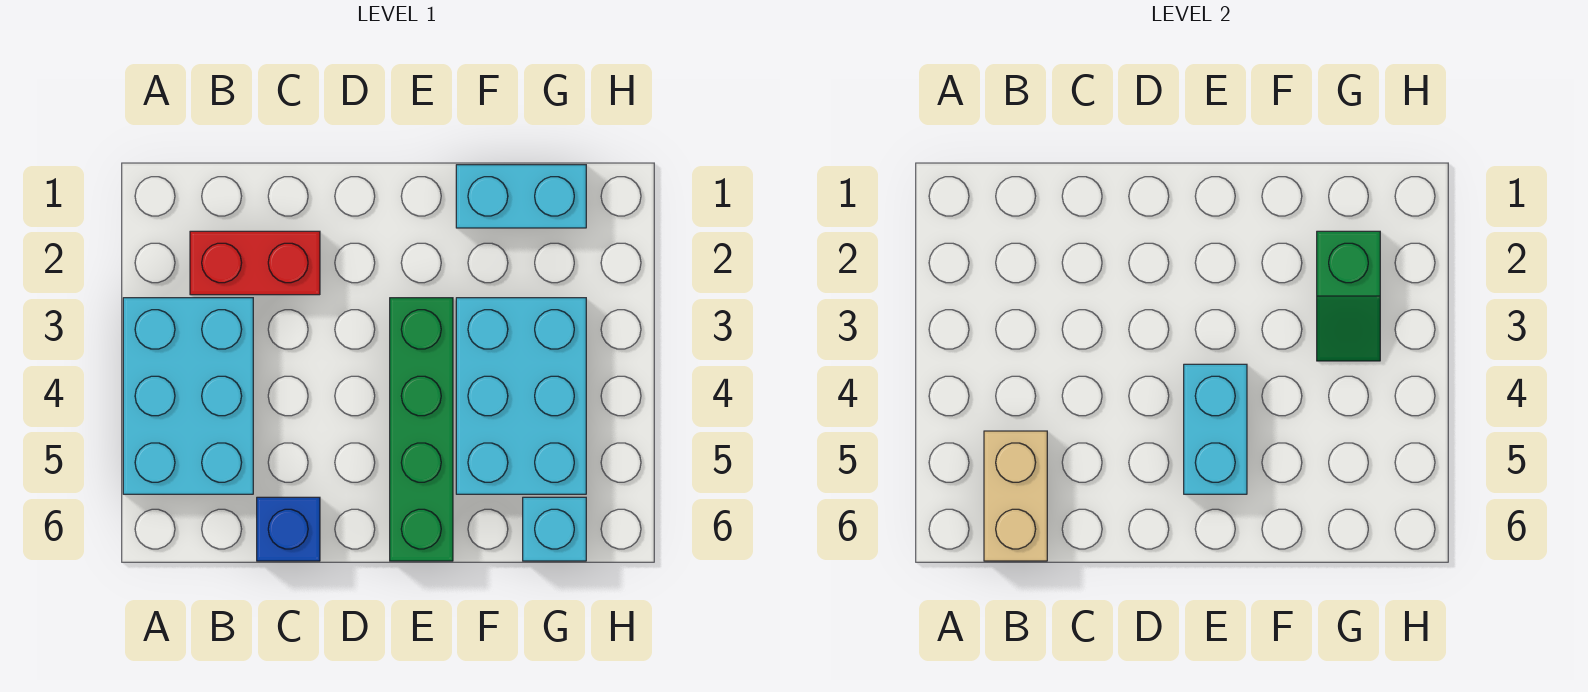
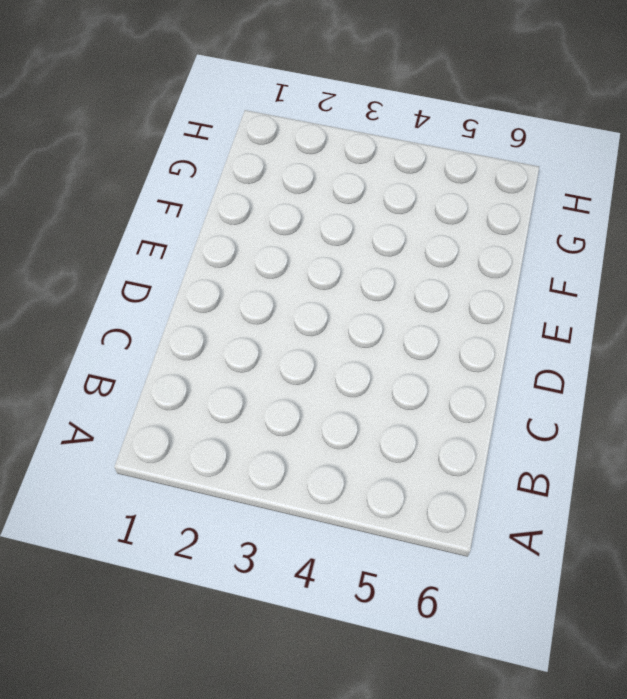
none -> cyan brick A3:B5 level 1
none -> red brick B2:C2 level 1

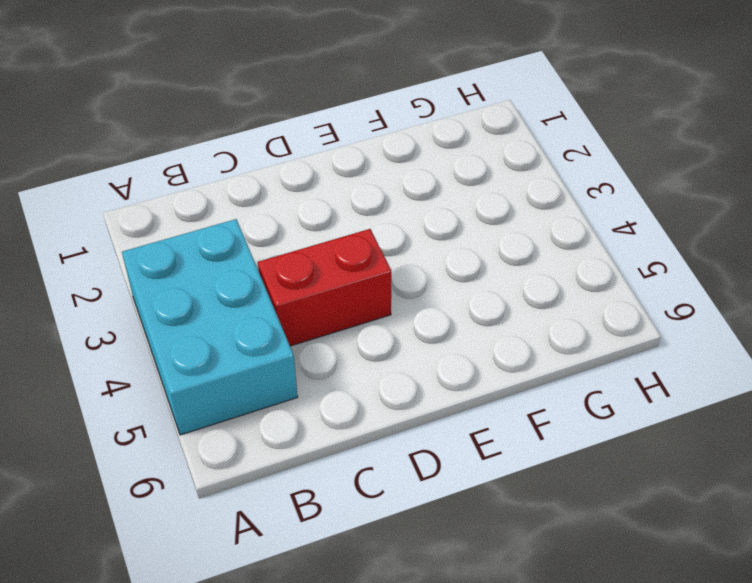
red brick C4:D4 level 1 -> red brick B2:C2 level 1
none -> blue brick C6 level 1
none -> green brick E3:E6 level 1

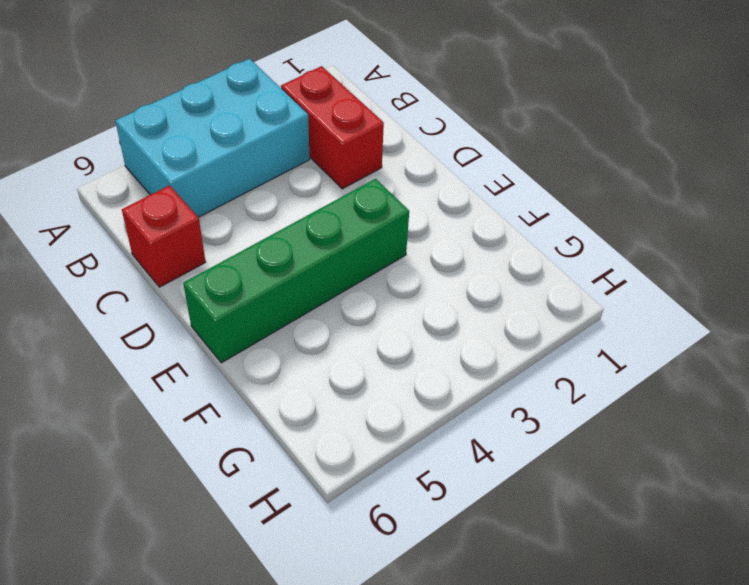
red brick C6 level 1 -> blue brick C6 level 1
none -> cyan brick F1:G1 level 1
none -> cyan brick F3:G5 level 1

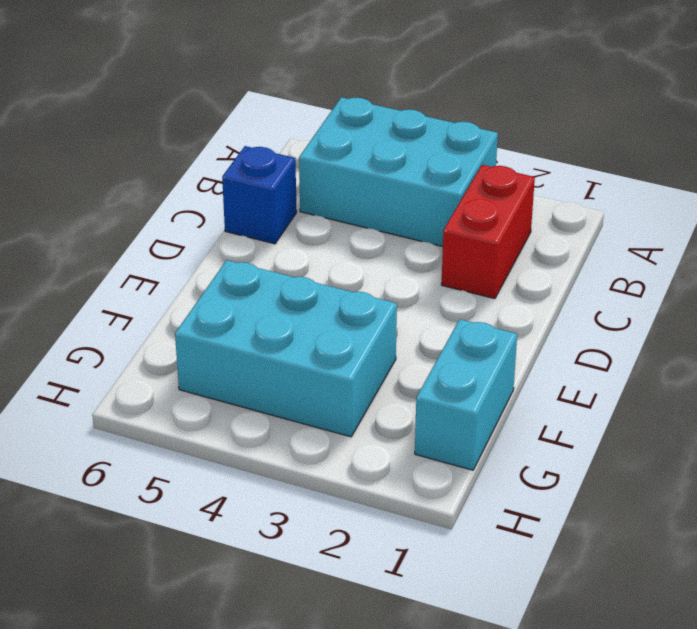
none -> green brick E3:E6 level 1
none -> cyan brick G6 level 1

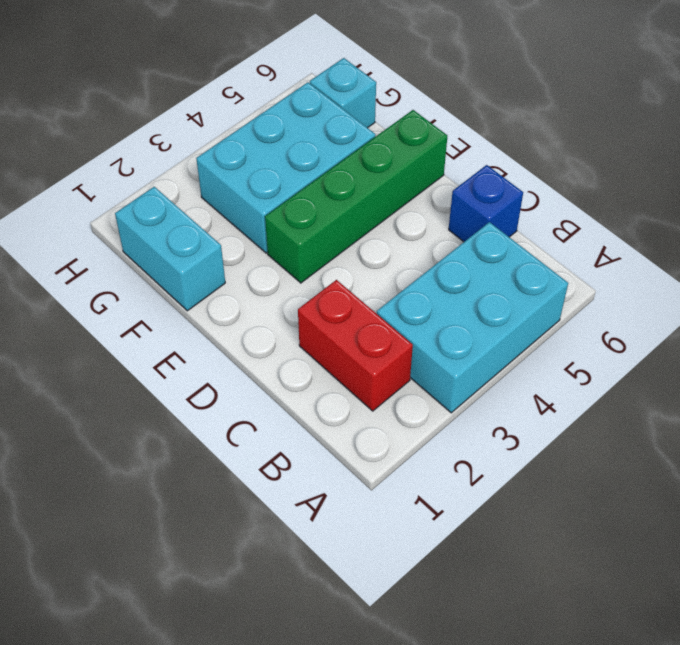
none -> tan brick B5:B6 level 2
none -> cyan brick E4:E5 level 2

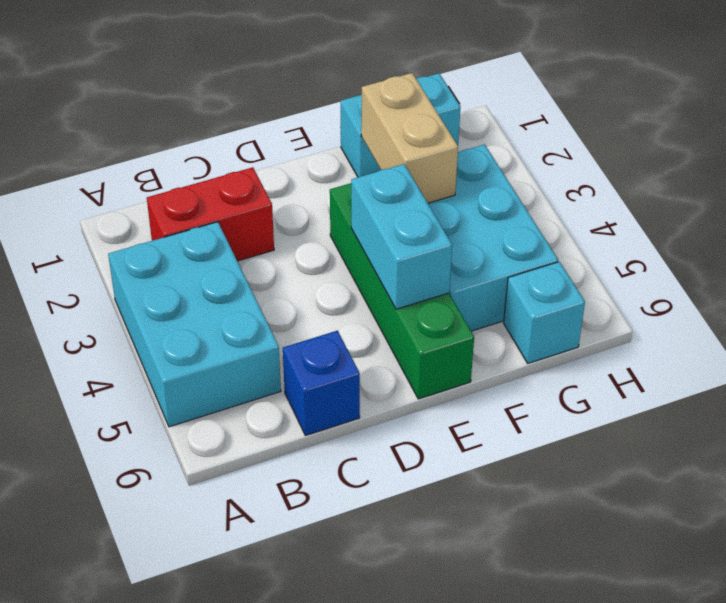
tan brick F2:F3 level 2 -> tan brick B5:B6 level 2
none -> green slope G2:G3 level 2 top 2

